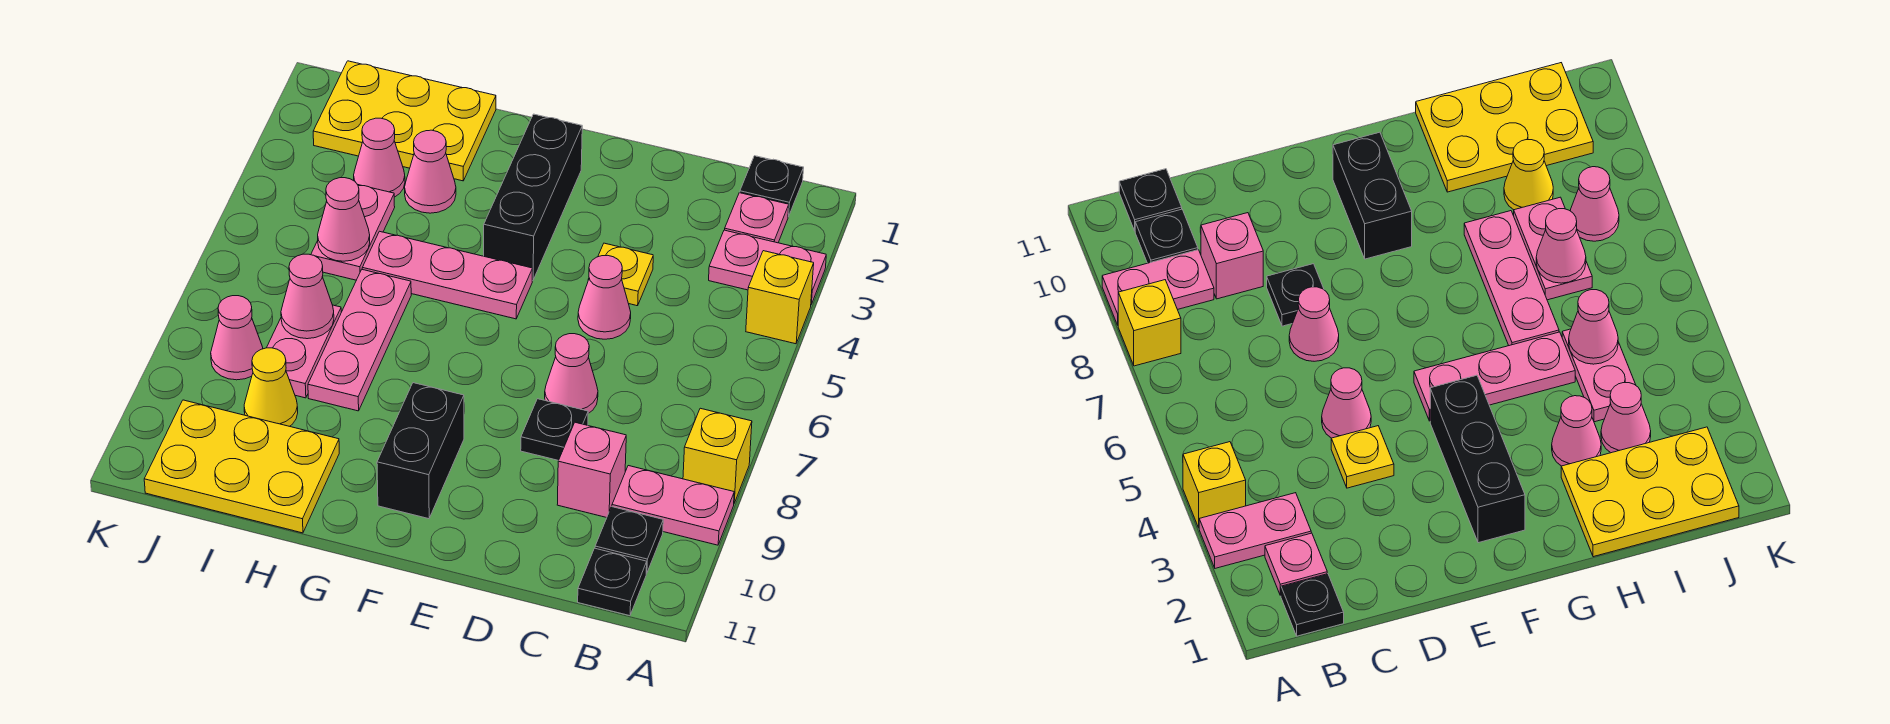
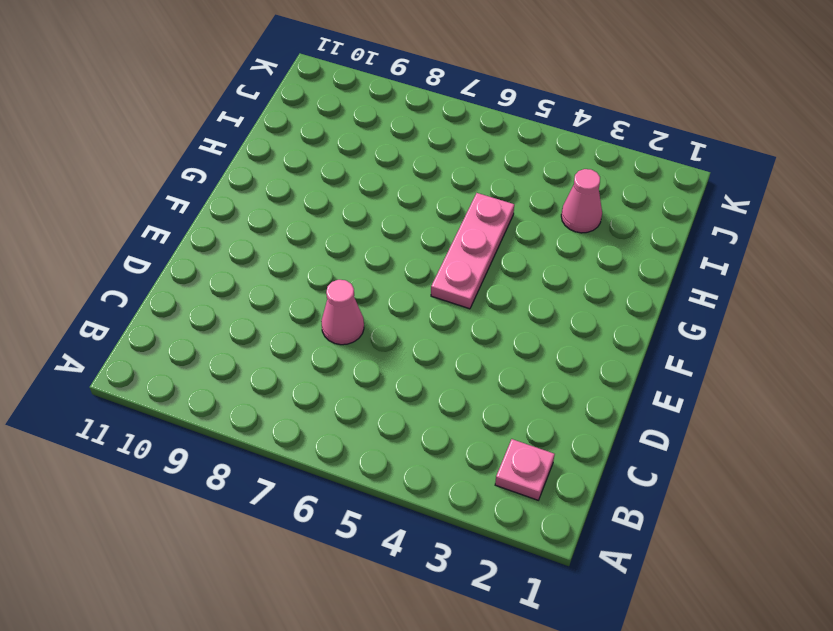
none -> pink plate A3:B3 level 1
none -> yellow brick A4 level 1
none -> yellow brick A8 level 1

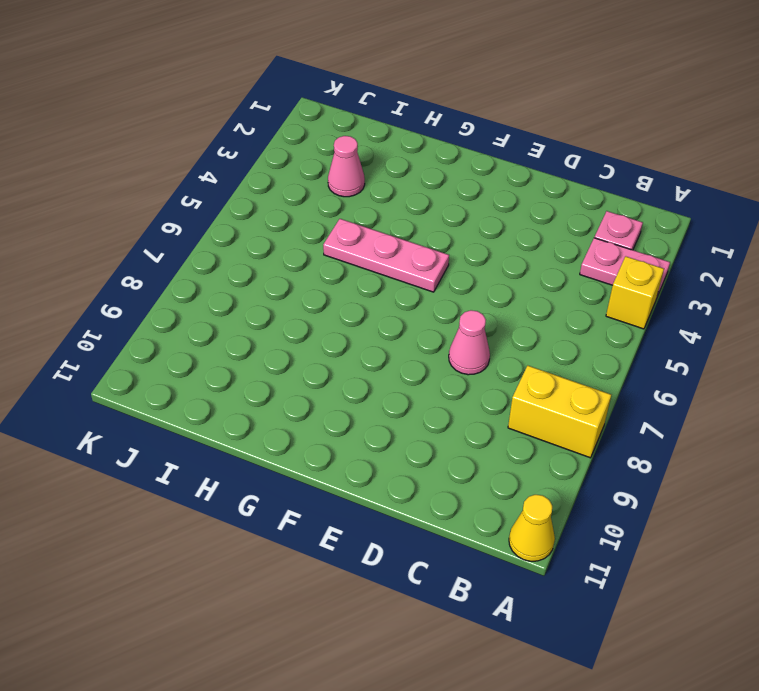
yellow brick A8:B8 level 1 -> yellow brick A8 level 1
yellow cone A11 level 1 -> yellow cone I9 level 1
none -> pink plate A9:B9 level 1
none -> black plate B1 level 1
none -> black plate B10 level 1

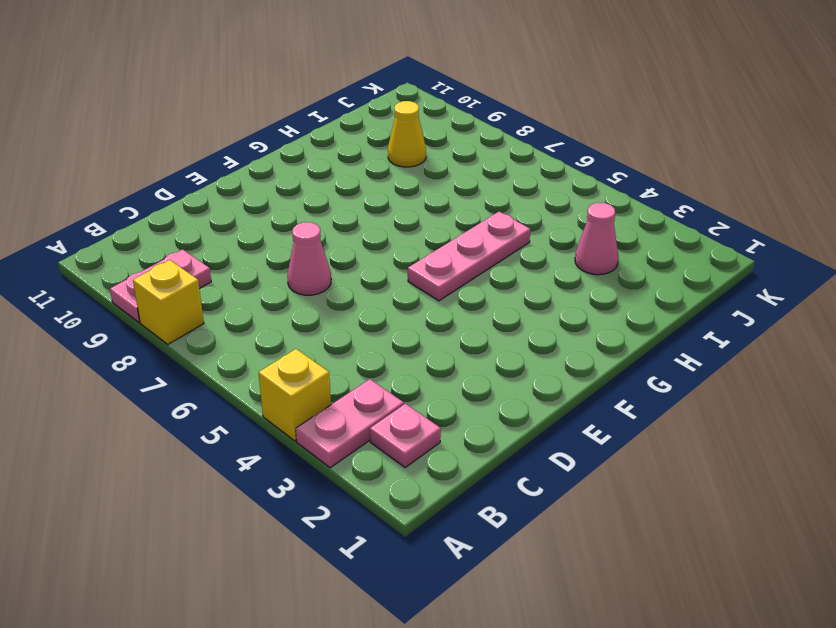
none -> black plate B1 level 1
none -> black plate B10 level 1
none -> black plate B11 level 1

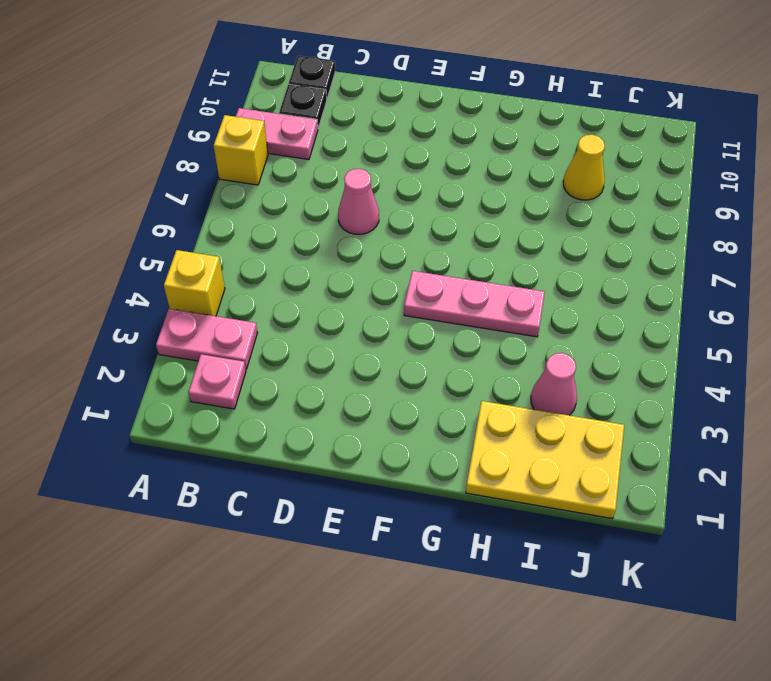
none -> black plate B1 level 1
none -> pink brick C9 level 1
none -> yellow plate D4 level 1

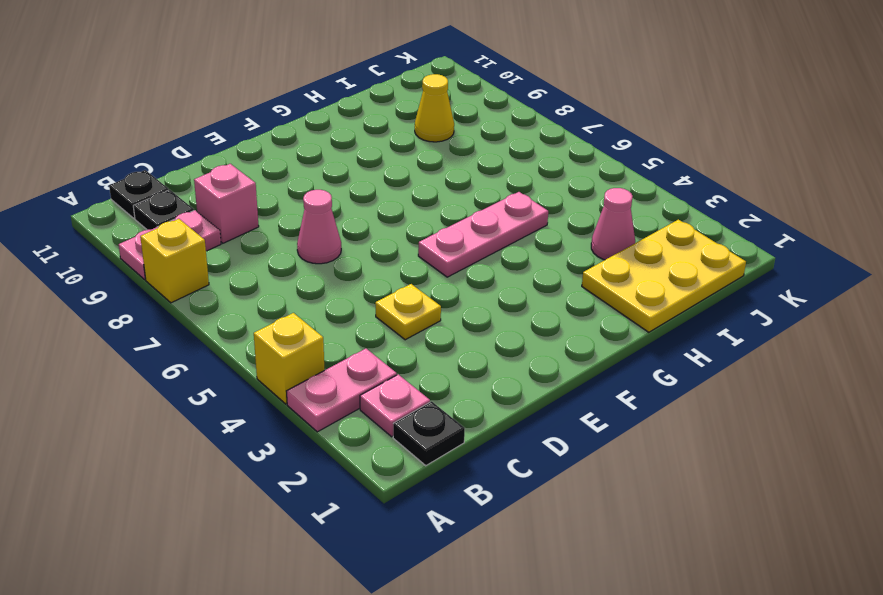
none -> pink cone D5 level 1
none -> black plate D8 level 1
none -> black brick F2:F4 level 1

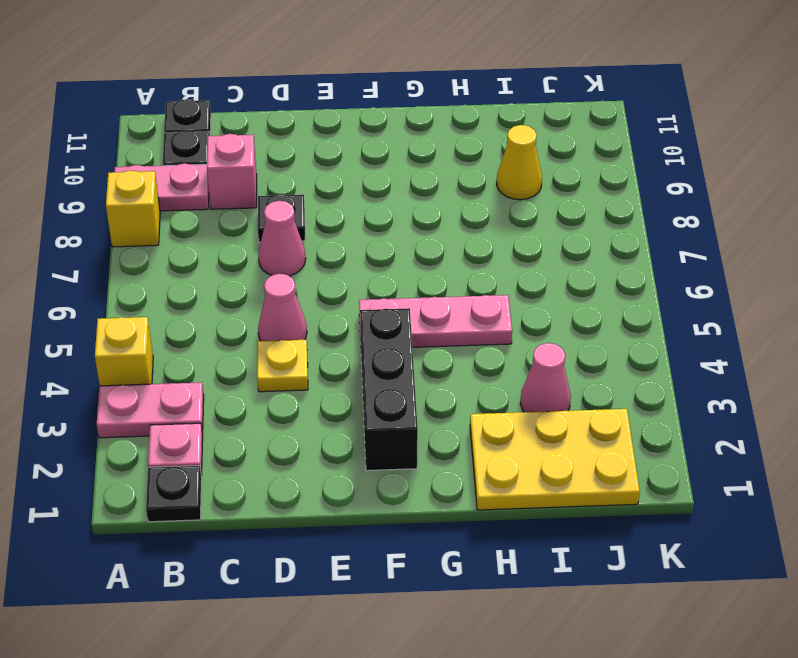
none -> black brick F9:F10 level 1
none -> pink cone H3 level 1
none -> pink plate H6:H8 level 1

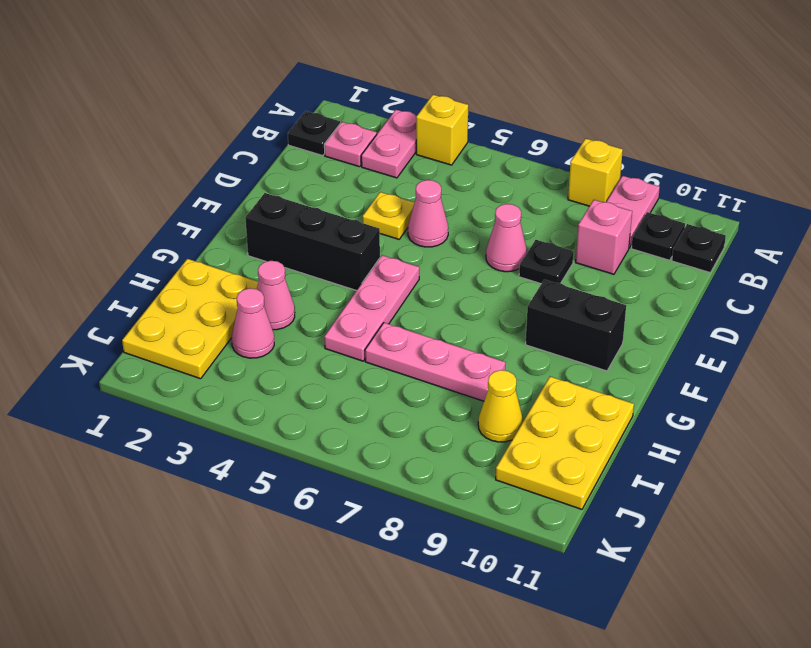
none -> pink plate I4:I5 level 1
none -> pink plate I7:I8 level 1
none -> pink cone J8 level 1

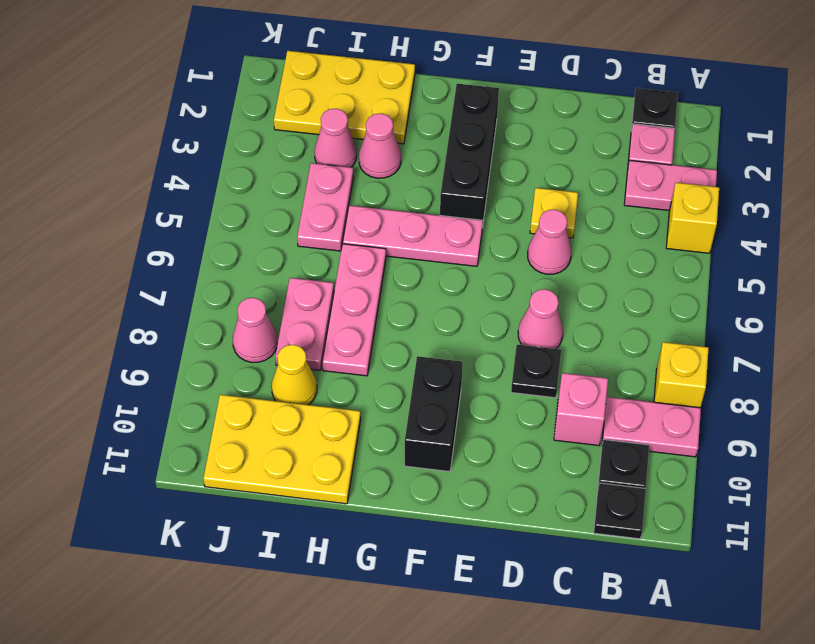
none -> pink cone I5 level 2
none -> pink cone I7 level 2

